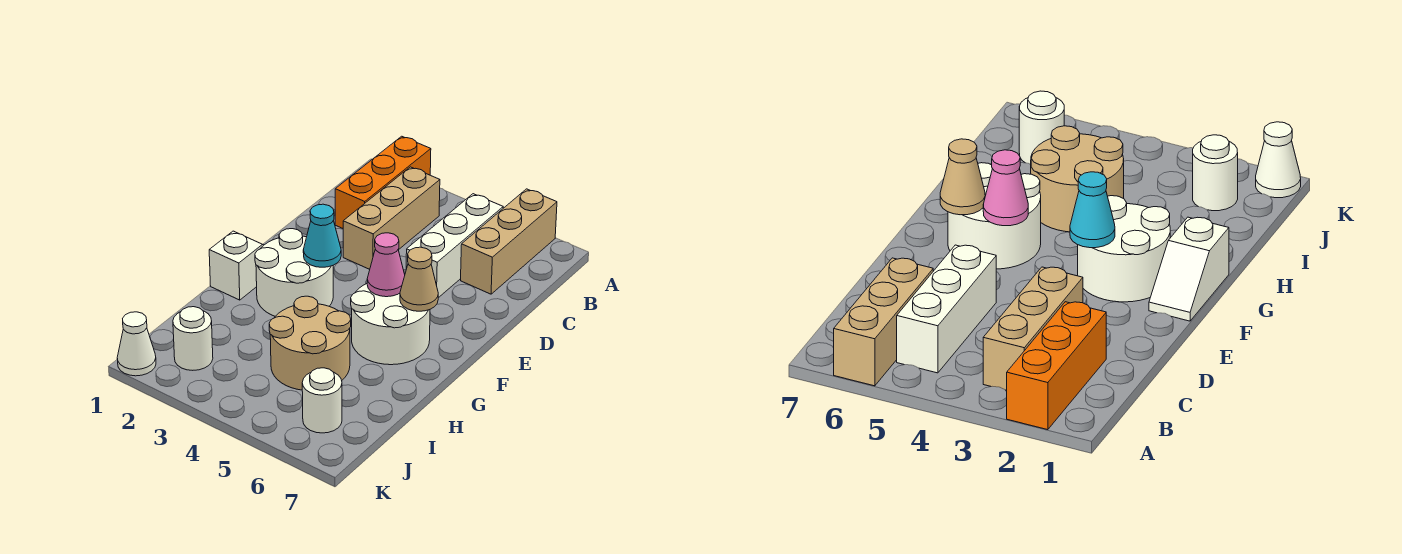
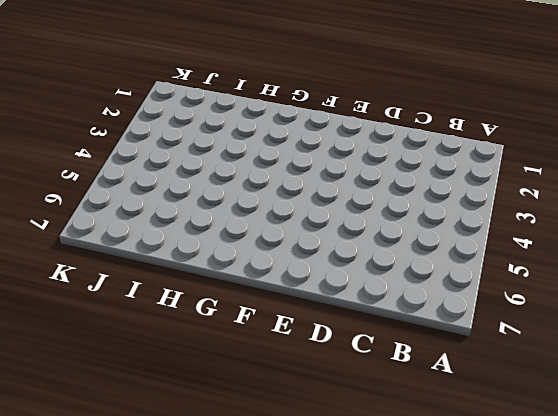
none -> orange brick A2:C2 level 1
none -> tan brick A6:C6 level 1
none -> tan brick B3:D3 level 1

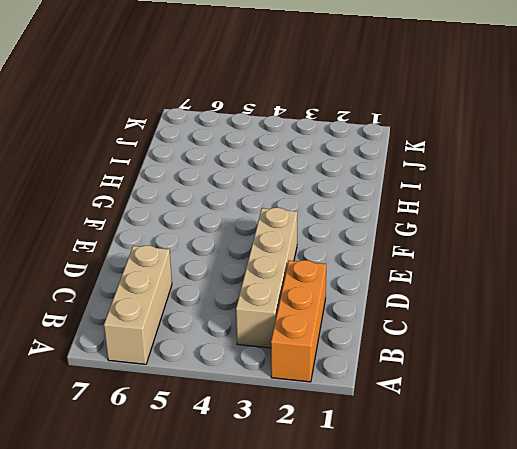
tan brick B3:E3 level 1 -> tan brick B3:D3 level 1
none -> white brick B5:D5 level 1
none -> white slope F1:G1 level 1 top G
none -> white round brick F2:G3 level 1

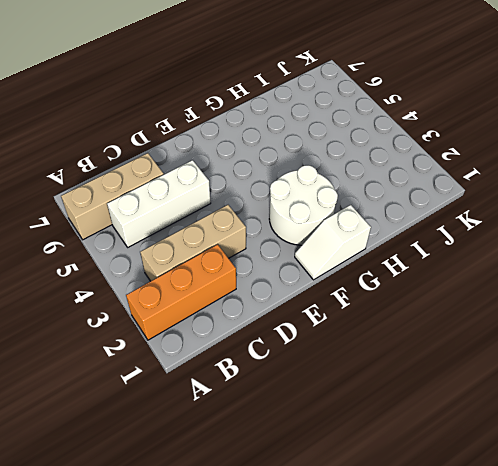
none -> white round brick F5:G6 level 1
none -> tan round brick H4:I5 level 1
none -> white round brick J2 level 1

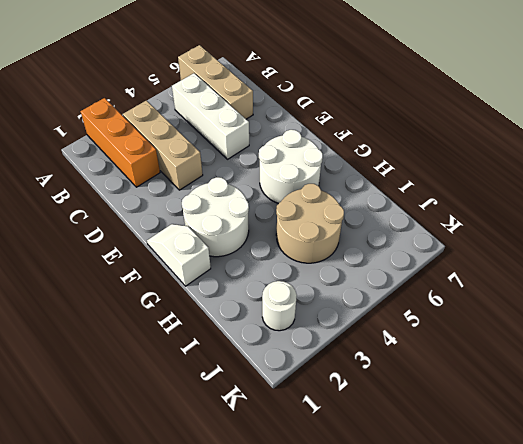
none -> white round brick J6 level 1
none -> white cone K1 level 1
none -> cyan cone F3 level 2

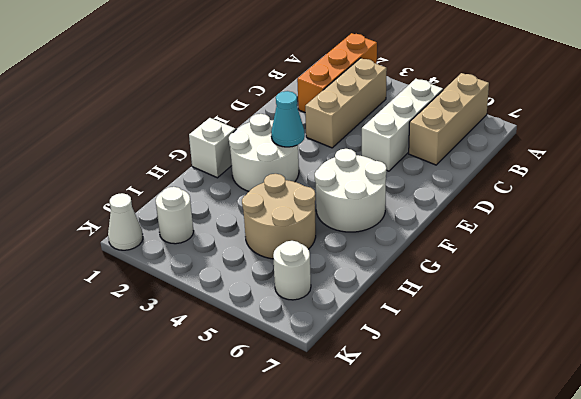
none -> pink cone F5 level 2
none -> tan cone F6 level 2

